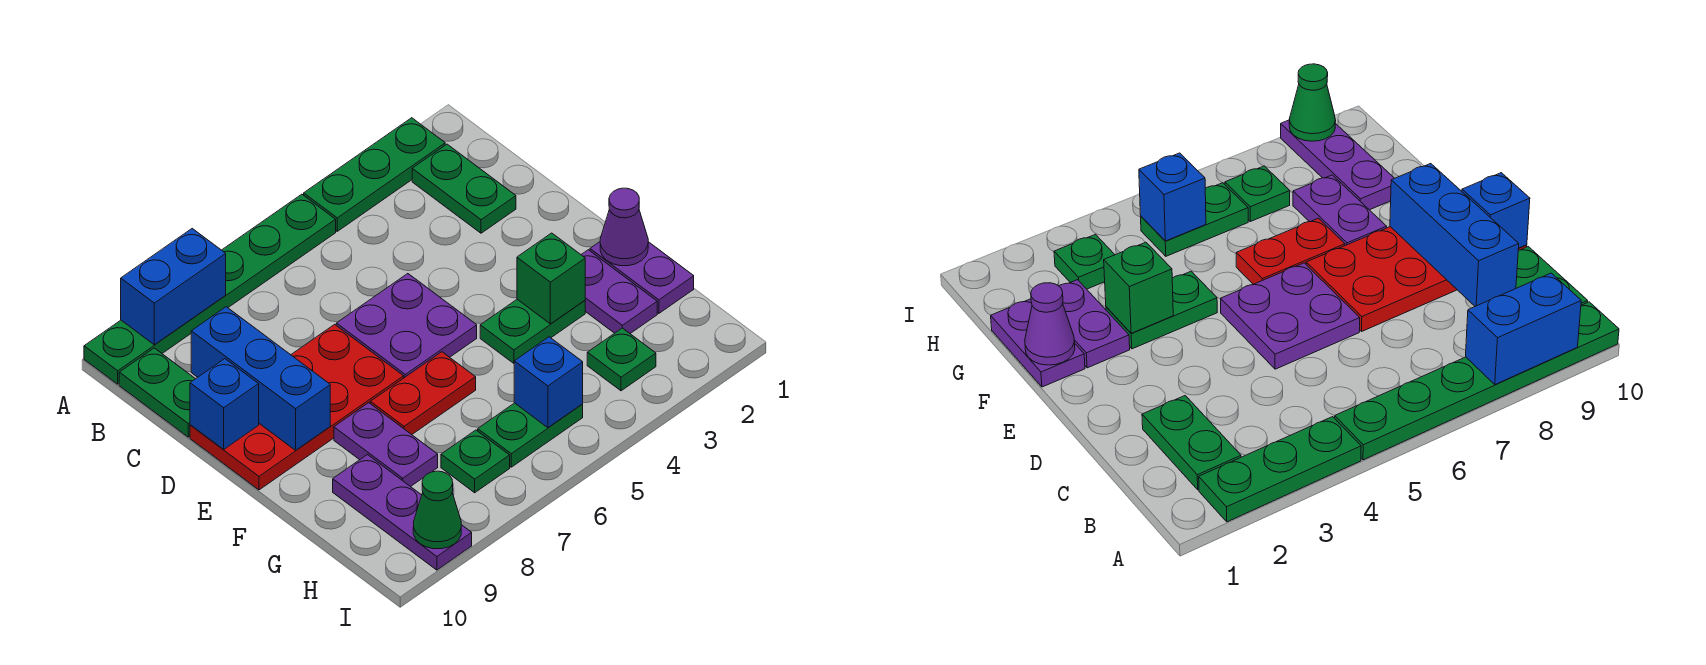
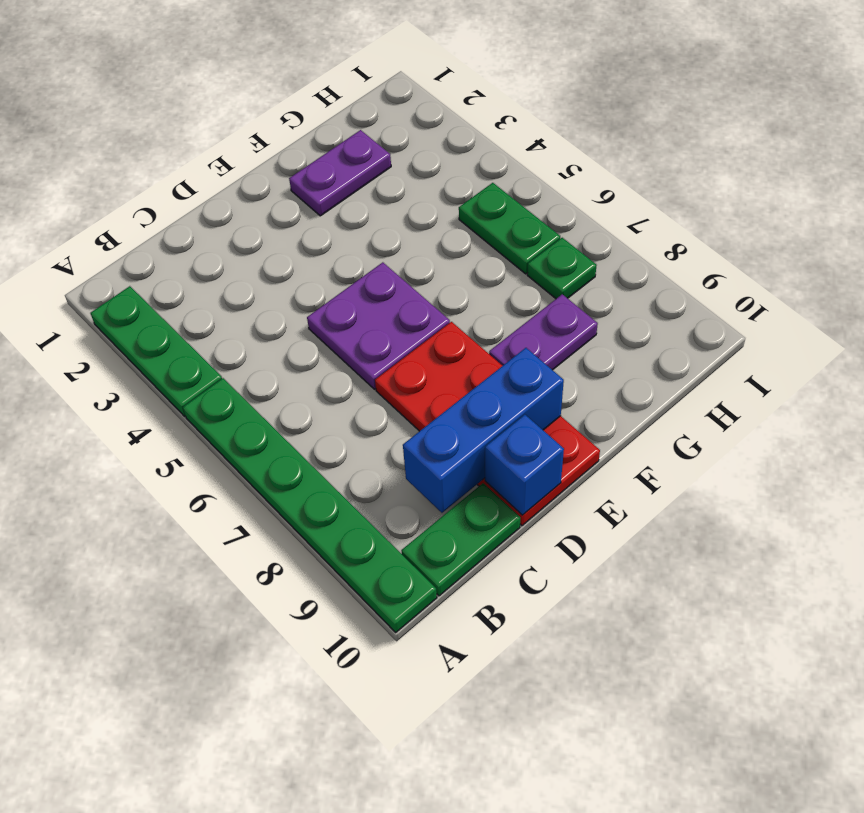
none -> green plate B2:C2 level 1
none -> purple plate F1:G1 level 1
none -> green plate F3:F4 level 1

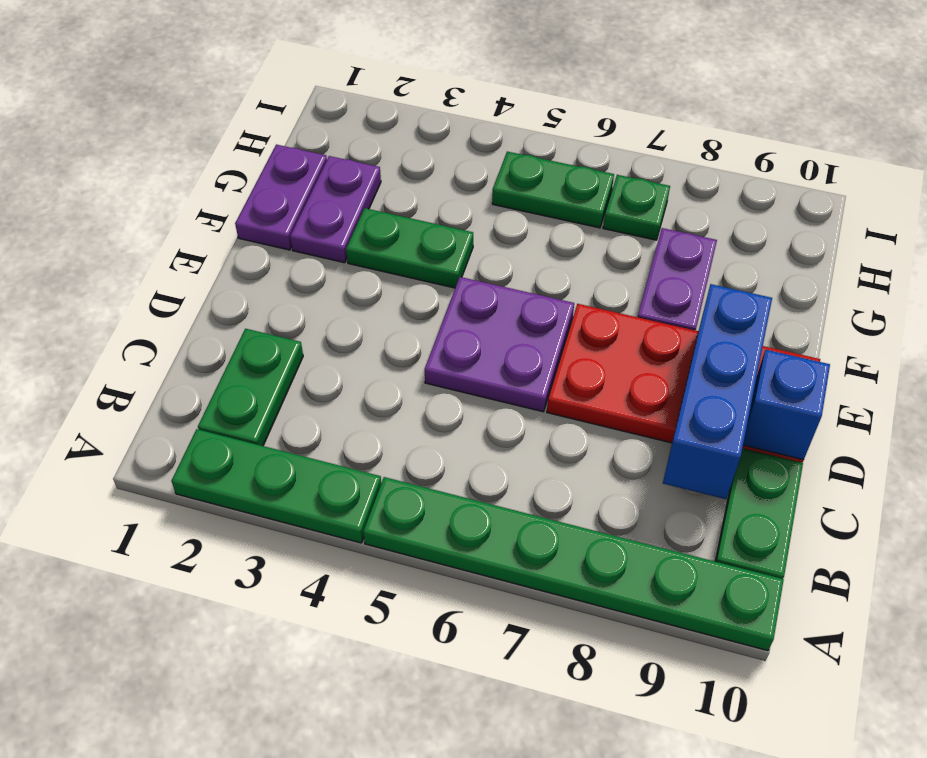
none -> red plate F6:F7 level 1
none -> purple plate G9:I9 level 1
none -> green plate H3 level 1

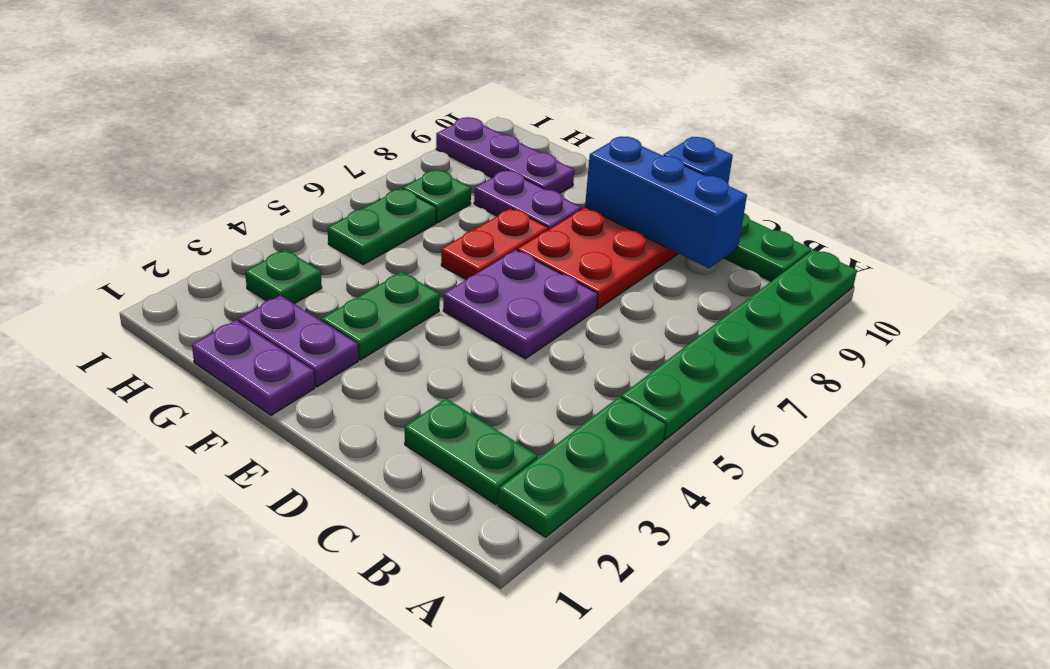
none -> blue brick A8:A9 level 2
none -> purple cone F1 level 2
none -> green brick F3 level 2

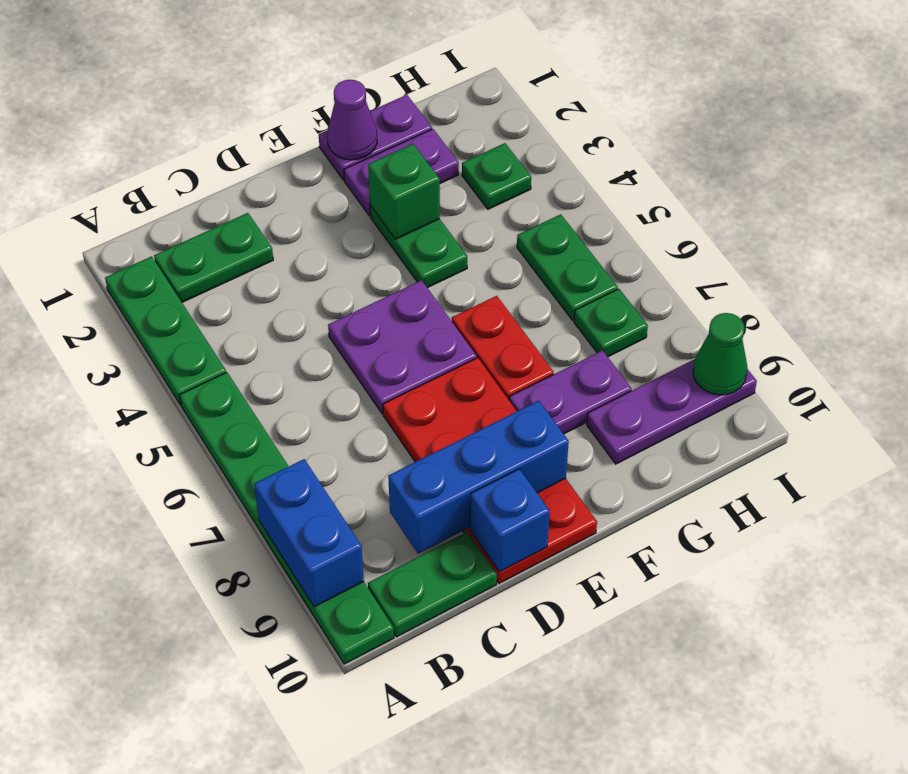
none -> blue brick H5 level 2

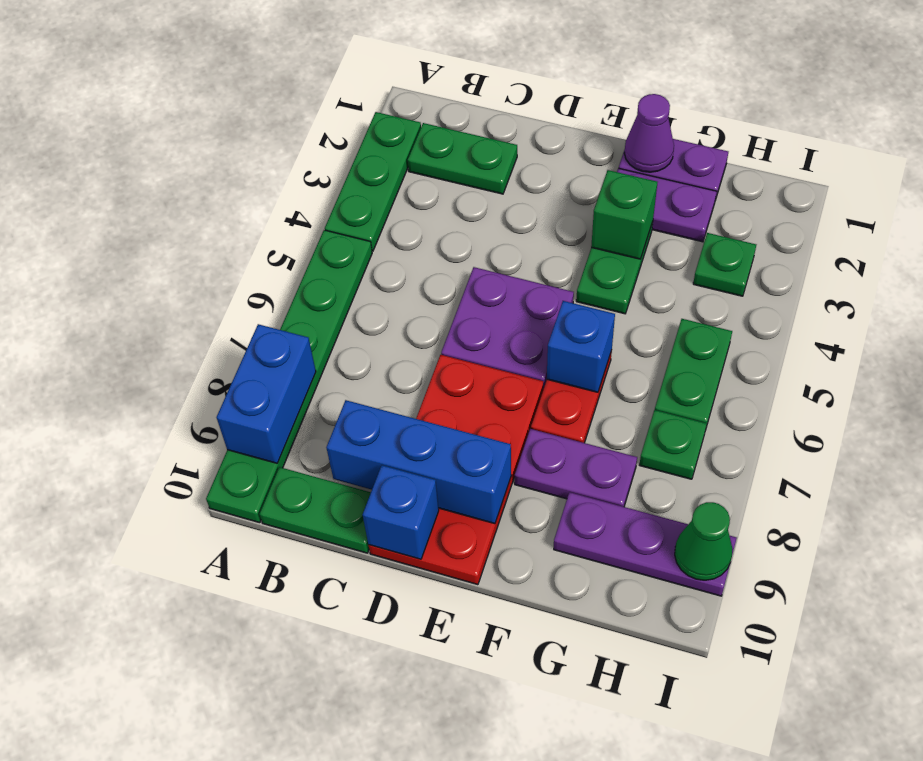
blue brick F6 level 2 -> blue brick H5 level 2

